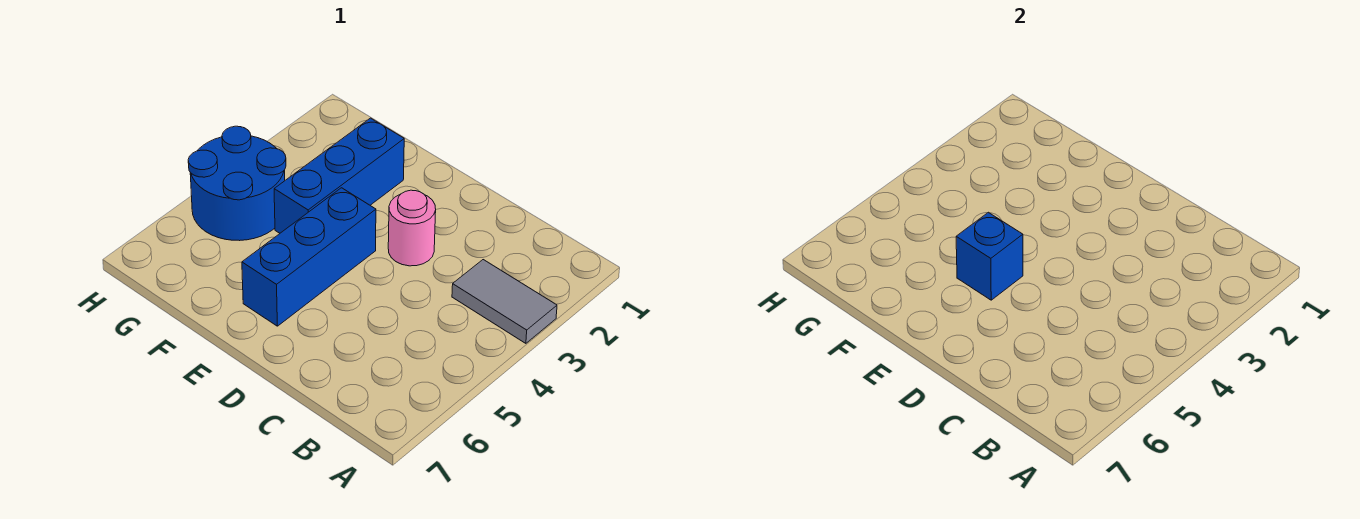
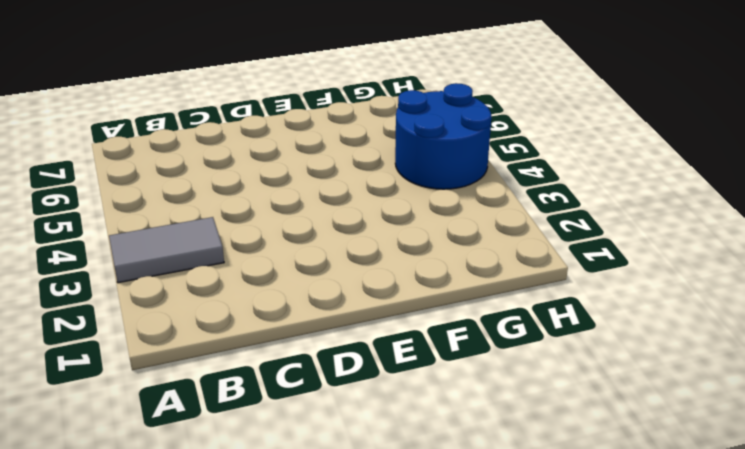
none -> pink round brick D3 level 1
none -> blue brick E4:E6 level 1

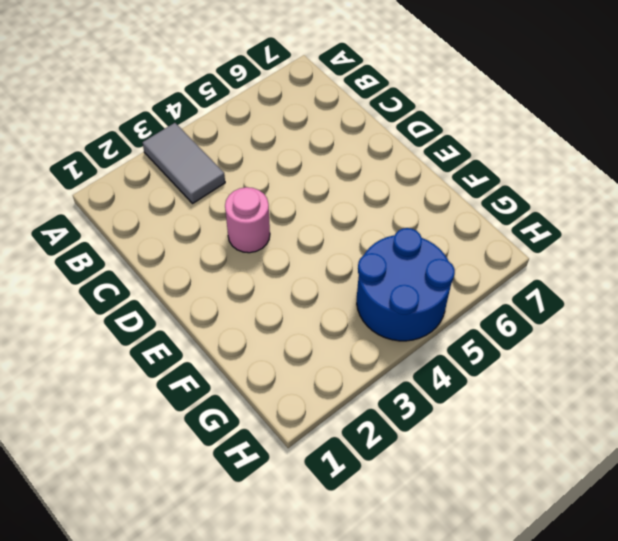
none -> blue brick E4:E6 level 1
none -> blue brick F2:F4 level 1

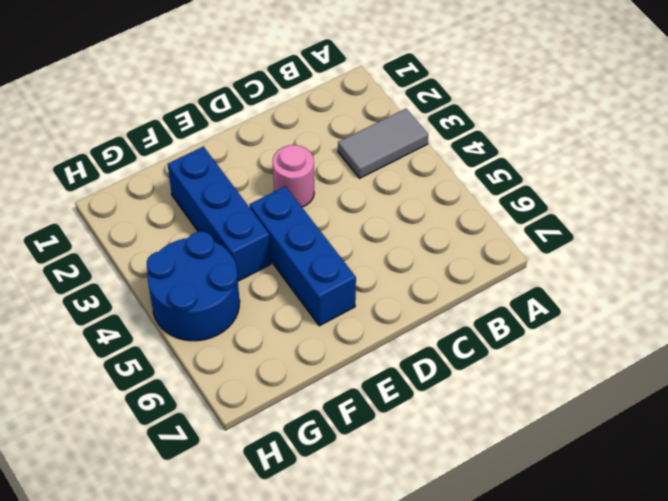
none -> blue brick E5 level 2

